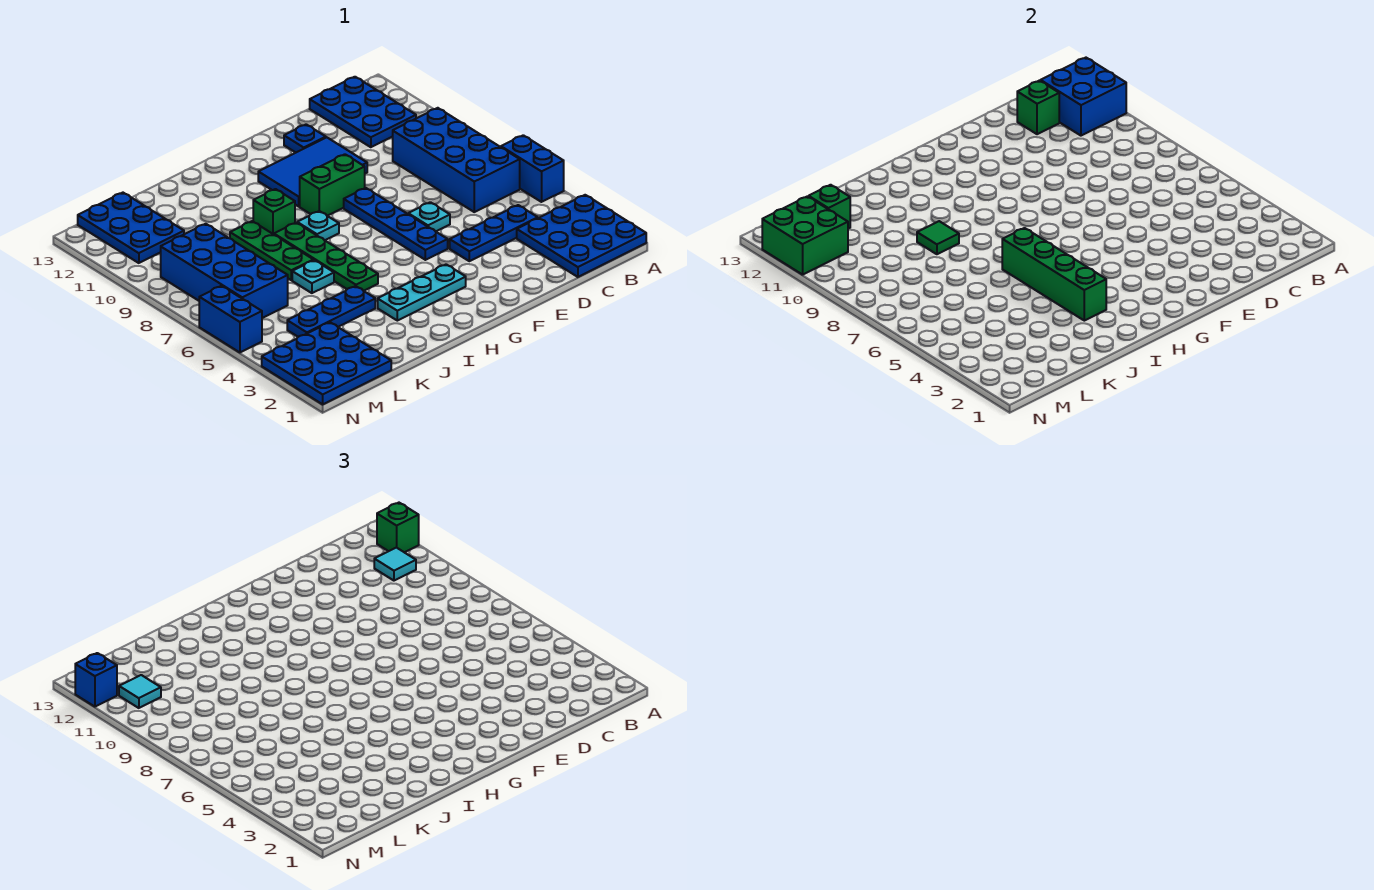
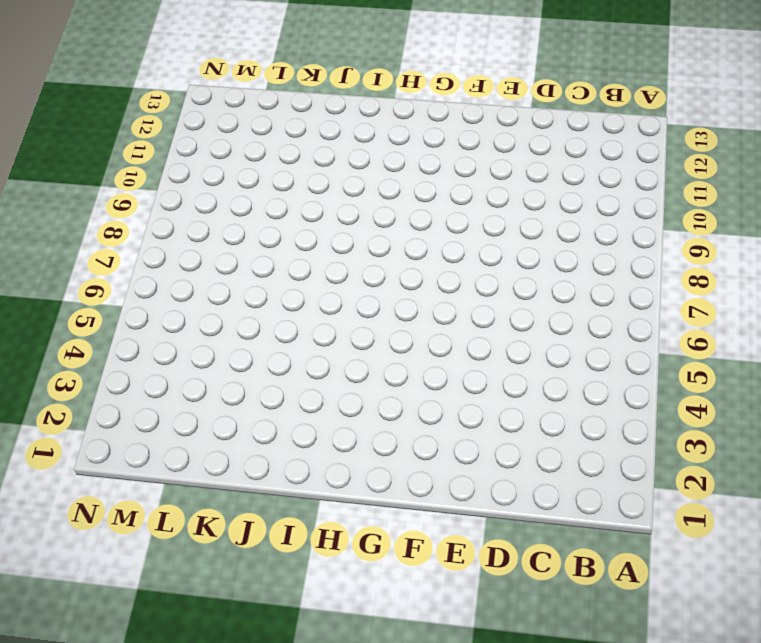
none -> blue plate A1:C3 level 1
none -> blue brick A5:A6 level 1
none -> blue brick B6:C9 level 1
none -> blue plate B11:C13 level 1

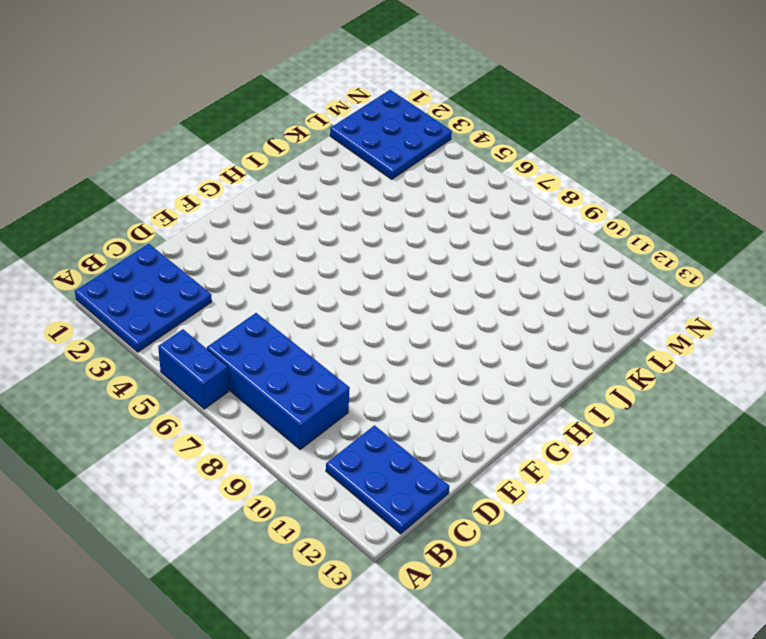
none -> blue plate C4:E4 level 1
none -> cyan plate E6 level 1
none -> blue tile E10:G11 level 1
none -> blue plate E12 level 1

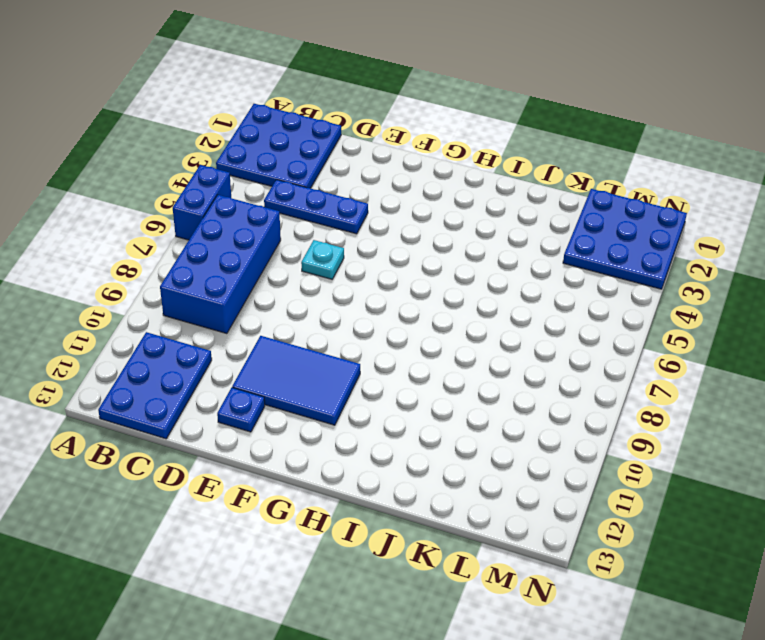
none -> blue plate F5:F8 level 1
none -> green brick F9:G9 level 1
none -> cyan plate G3:I3 level 1
none -> cyan plate H8 level 1

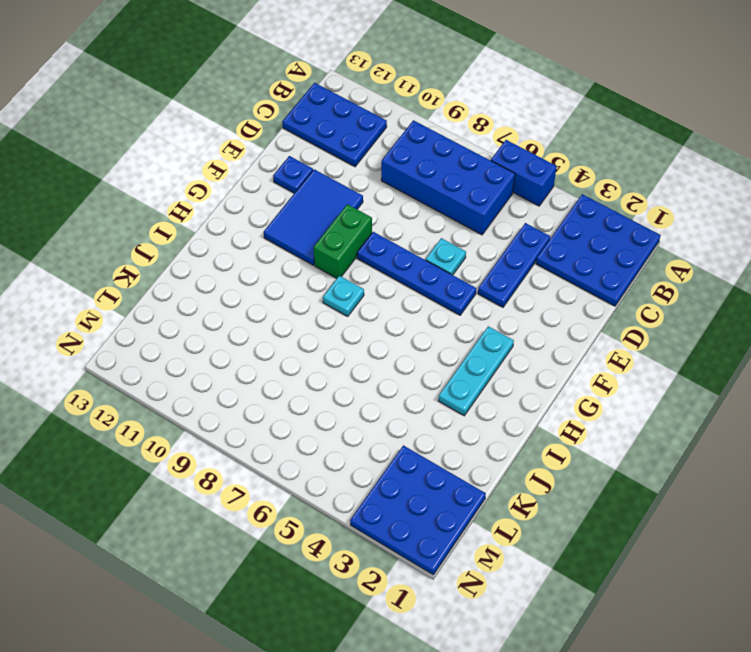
none -> green plate I5:I8 level 1
none -> green brick I9 level 1
none -> blue plate J4:L4 level 1
none -> cyan plate J6 level 1

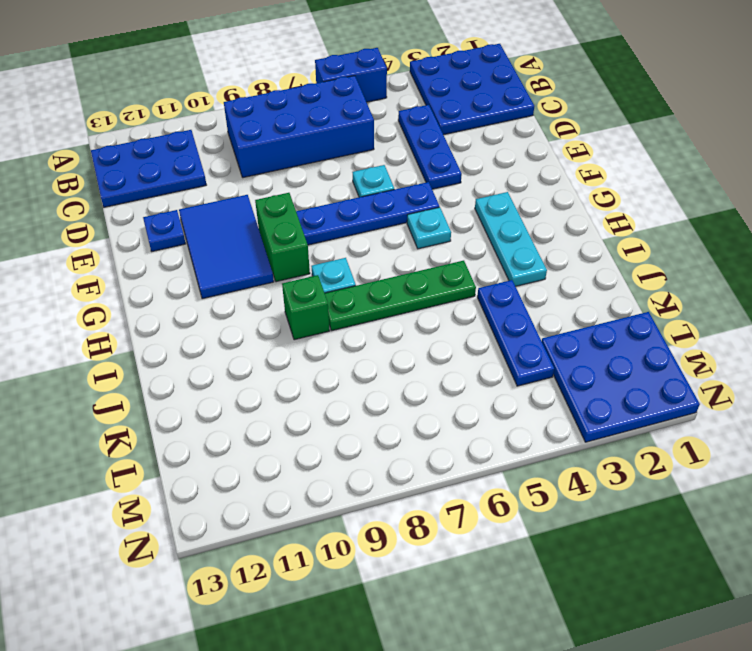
cyan plate G5 level 1 -> cyan plate J6 level 1
none -> green plate J7:J9 level 1
none -> blue brick L6:M9 level 1
none -> blue plate L11:M13 level 1
none -> blue brick N5:N6 level 1

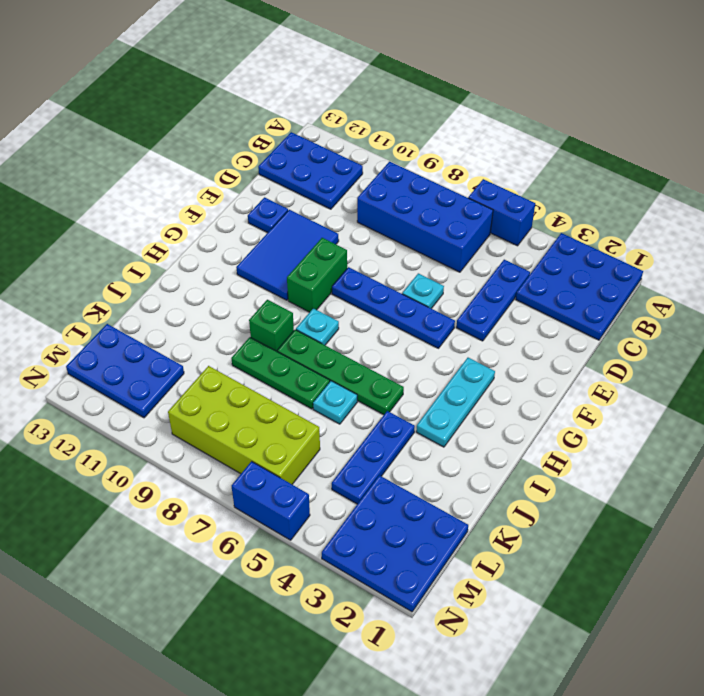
lime brick L6:M9 level 1 -> blue brick L6:M9 level 1
none -> blue brick A11:B12 level 2
none -> green brick C12 level 2
none -> green brick I3:I6 level 2
none -> green tile J9 level 2

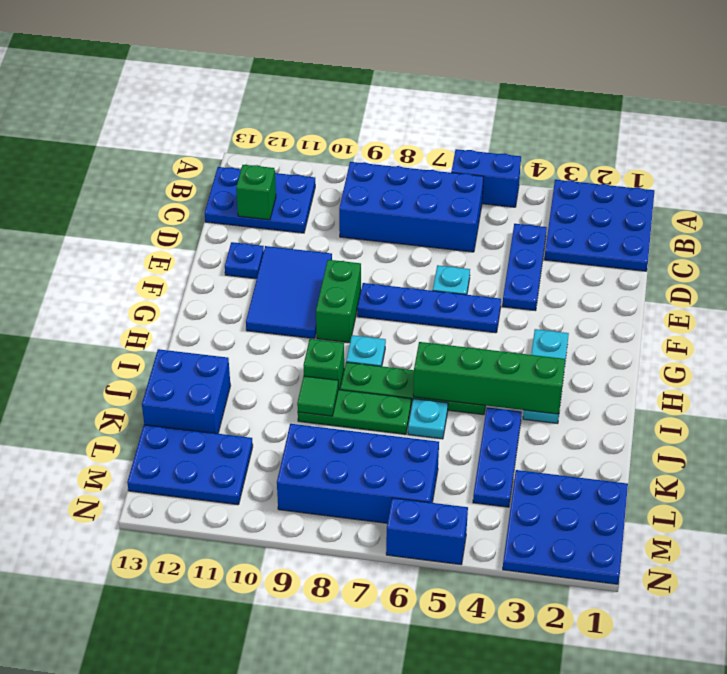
blue brick J12:K13 level 1 -> blue brick A11:B12 level 2
none -> green brick L12 level 2
none -> green brick M11:N12 level 2
none -> green brick A12 level 3
none -> cyan tile B11 level 3

